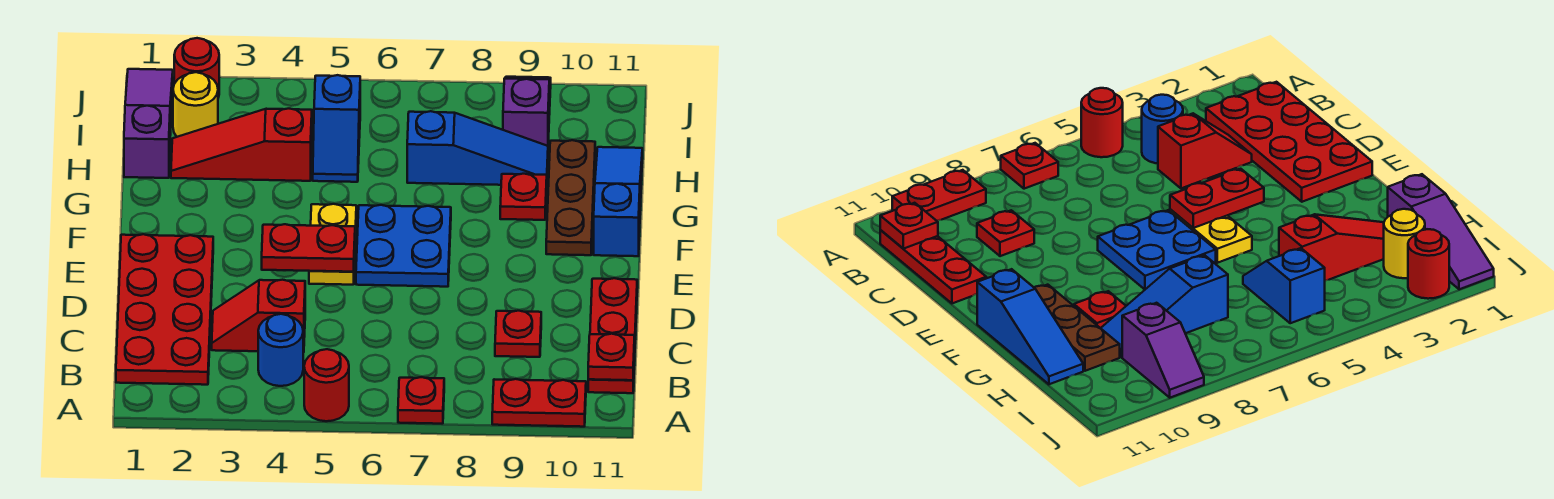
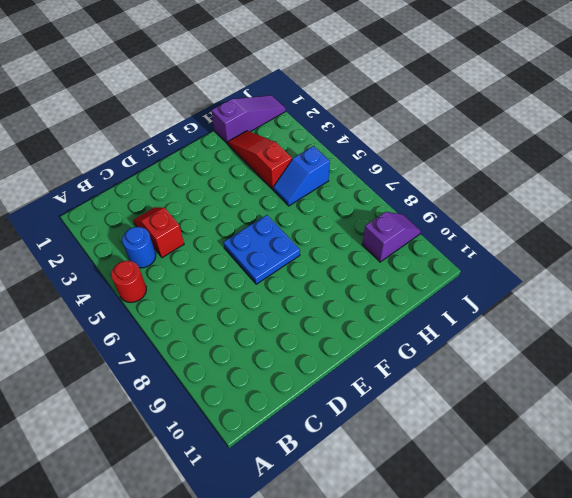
none -> red plate A7 level 1
none -> red plate A9:A10 level 1
none -> red plate B1:E2 level 1

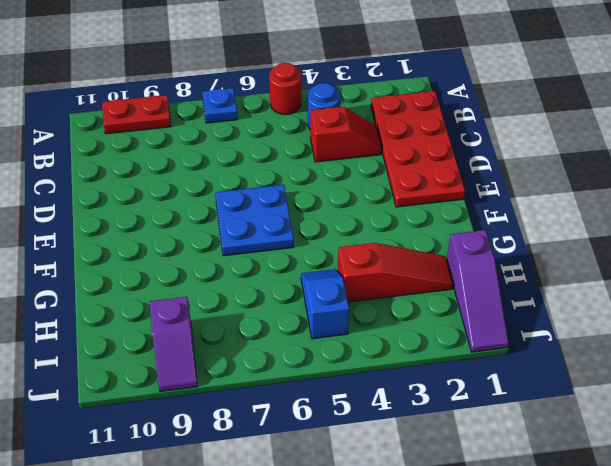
blue plate A7 level 1 -> red plate A7 level 1
none -> red plate B11:D11 level 1
none -> red plate C9 level 1
none -> yellow plate E5:F5 level 1

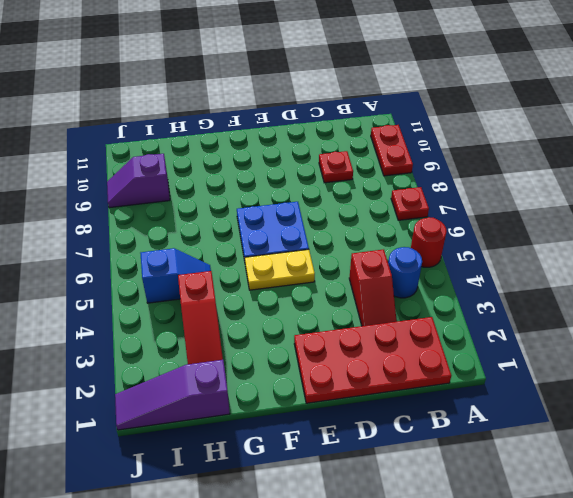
none -> red plate B11:D11 level 1
none -> brown plate F10:H10 level 1
none -> blue slope F11:H11 level 1 top F

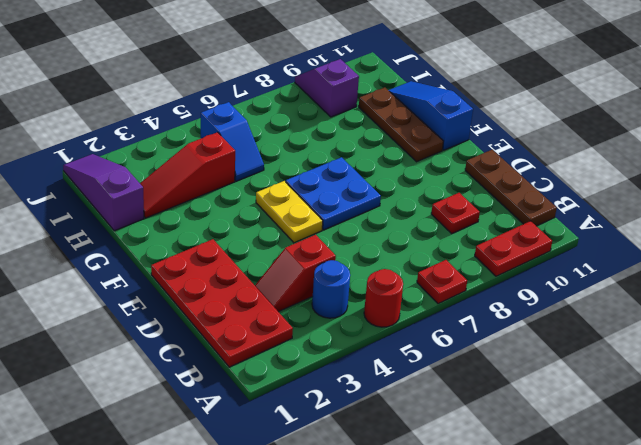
brown plate B11:D11 level 1 -> red plate B11:D11 level 1
none -> red plate G9 level 1
none -> blue slope H7:H9 level 1 top 7
none -> yellow round brick I2 level 1

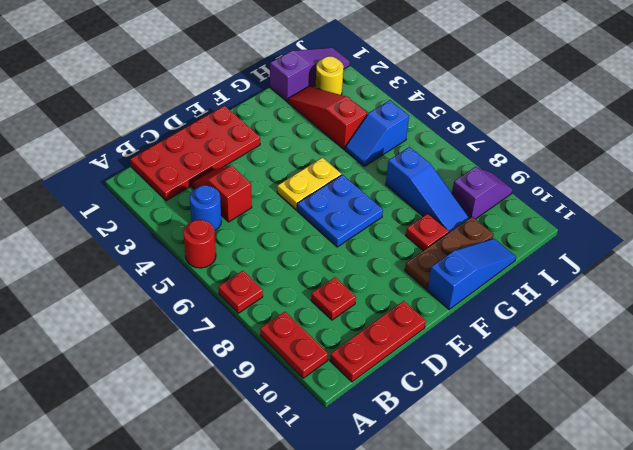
none -> red round brick J2 level 1
none -> red plate B11 level 2
none -> red plate E4:E5 level 2

